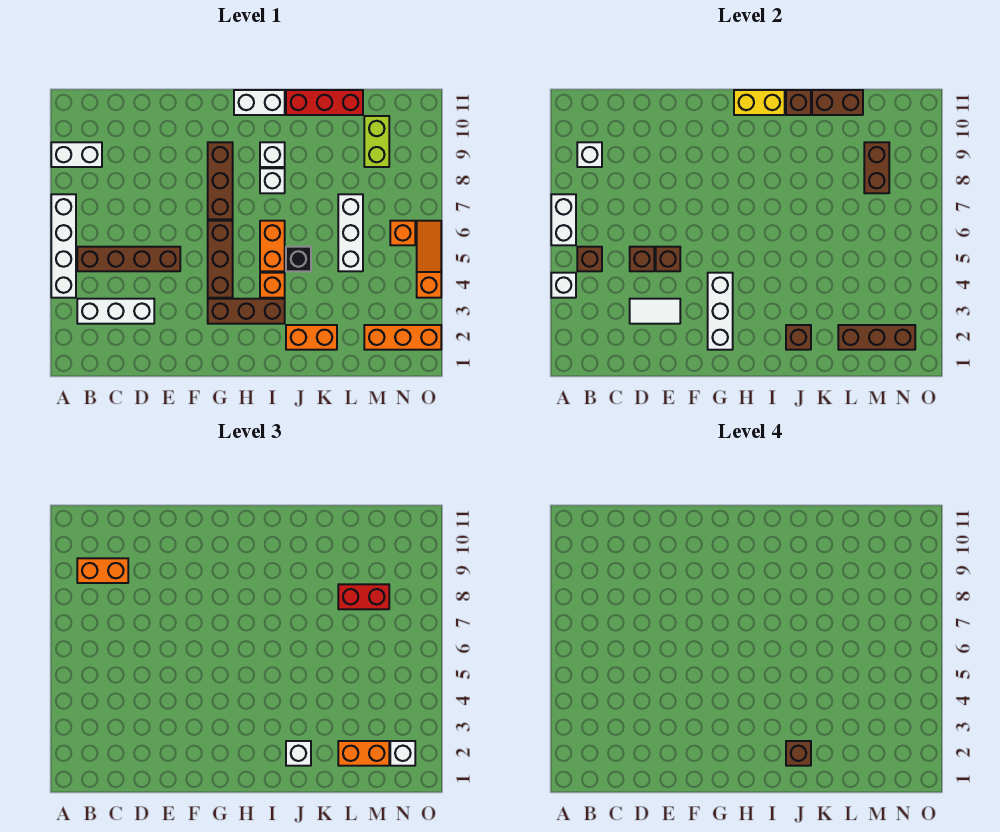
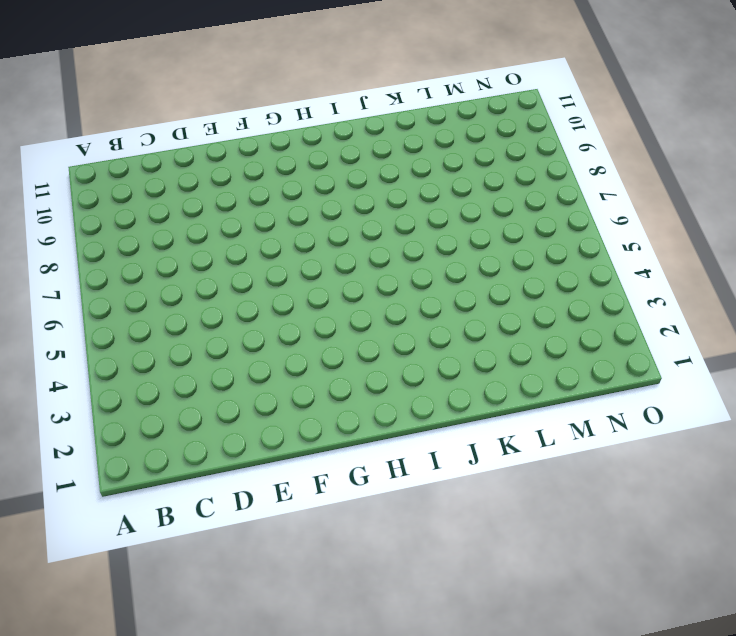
none -> white brick A4:A7 level 1
none -> white brick A9:B9 level 1
none -> white brick B3:D3 level 1
none -> brown brick B5:E5 level 1

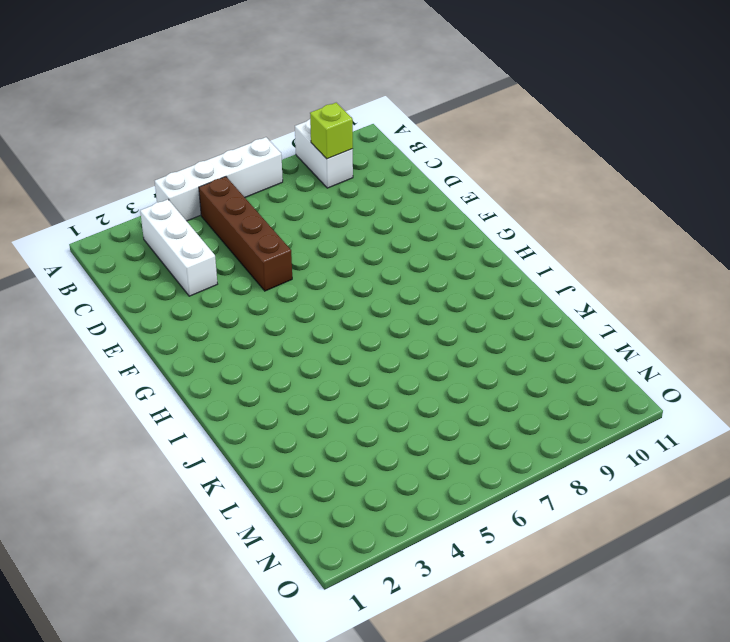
lime brick B9 level 2 -> white brick B9 level 2
none -> brown brick G3:I3 level 1
none -> brown brick G4:G6 level 1
none -> brown brick G7:G9 level 1
none -> white brick H11:I11 level 1

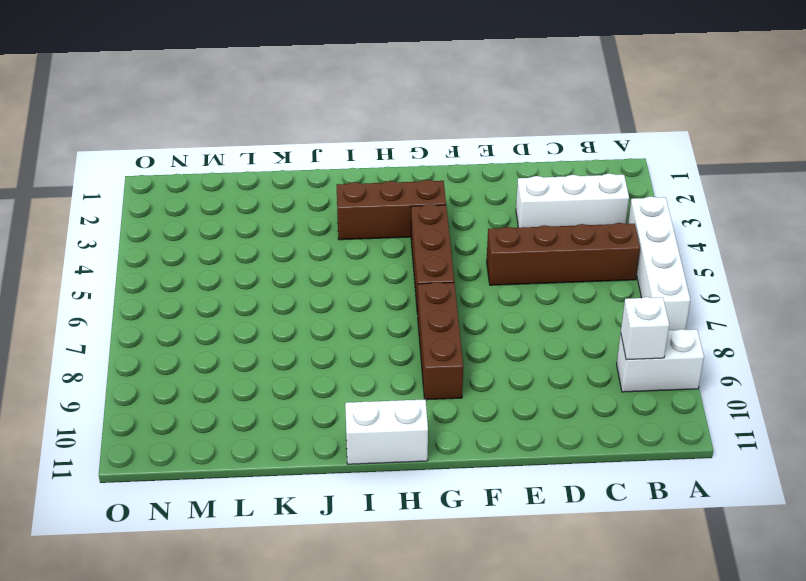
none -> orange brick I4 level 1
none -> orange brick I5:I6 level 1
none -> white brick I8 level 1
none -> white brick I9 level 1

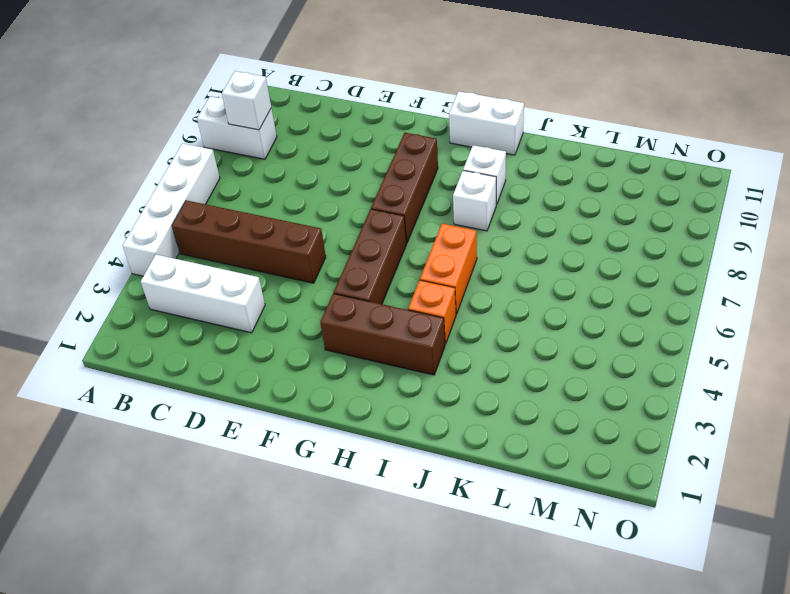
none -> orange brick J2:K2 level 1
none -> black brick J5 level 1
none -> red brick J11:L11 level 1
none -> white brick L5:L7 level 1

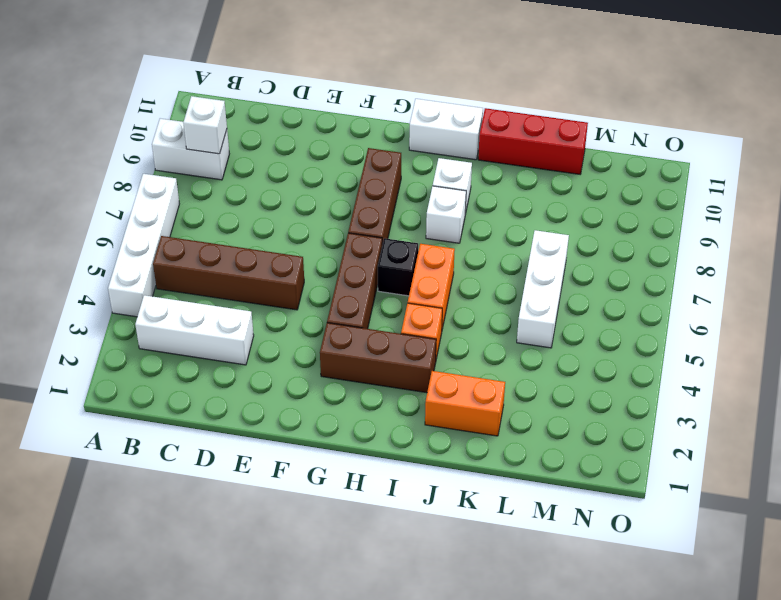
black brick H6 level 1 -> black brick J5 level 1
none -> orange brick M2:O2 level 1
none -> lime brick M9:M10 level 1
none -> orange brick N6 level 1
none -> orange slope O4:O6 level 1 top 4

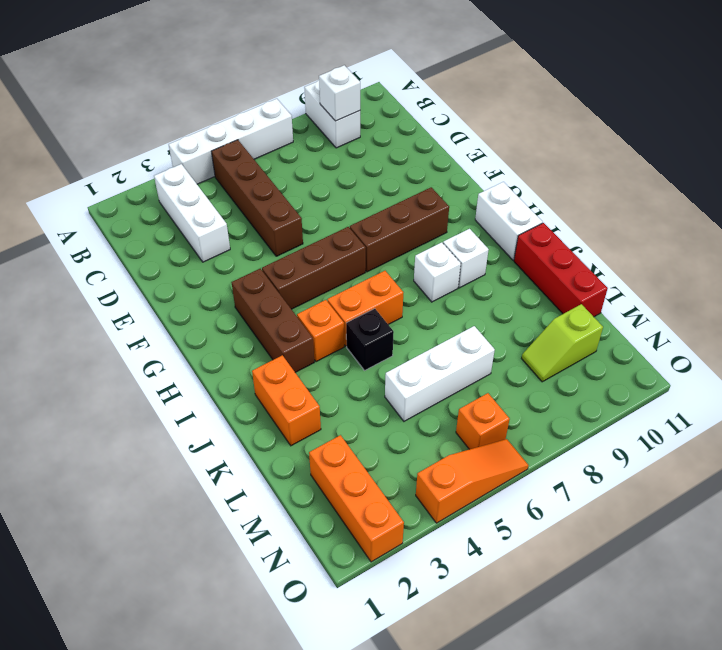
lime slope M9:M10 level 1 top 10 -> lime brick M9:M10 level 1
none -> white brick A4 level 2
none -> white brick A6:A7 level 2
none -> brown brick B5 level 2
none -> white tile D3:E3 level 2

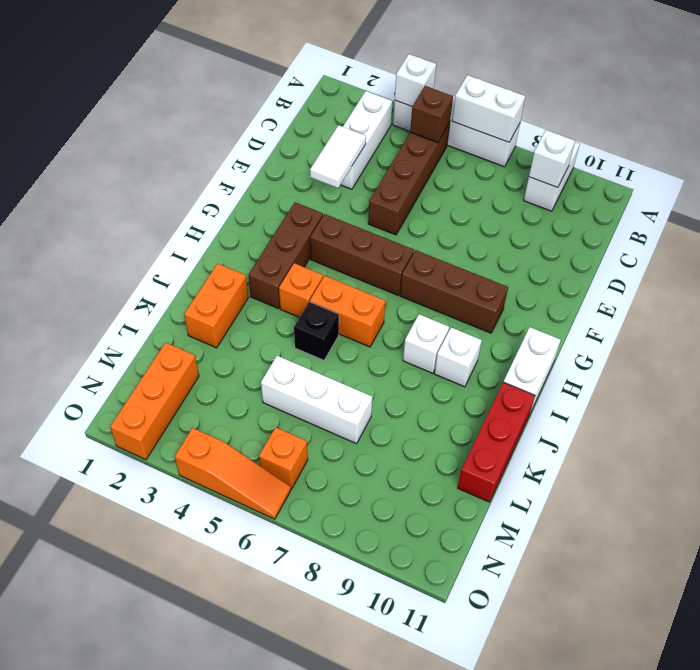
none -> lime brick M9:M10 level 1
none -> brown brick D5 level 2
none -> brown brick E5 level 2
none -> white brick G2:G4 level 2

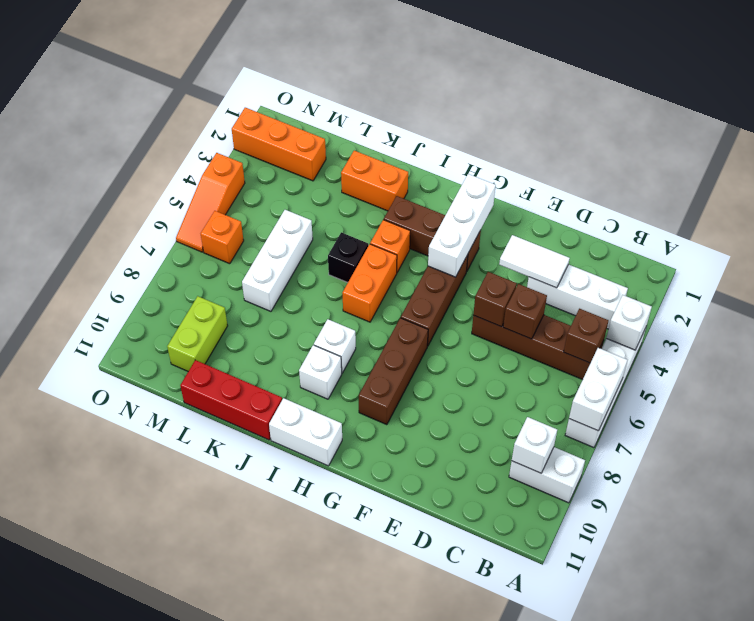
none -> yellow brick H11:I11 level 2
none -> brown brick J2 level 2
none -> brown brick J11 level 2
none -> brown brick K11:L11 level 2

